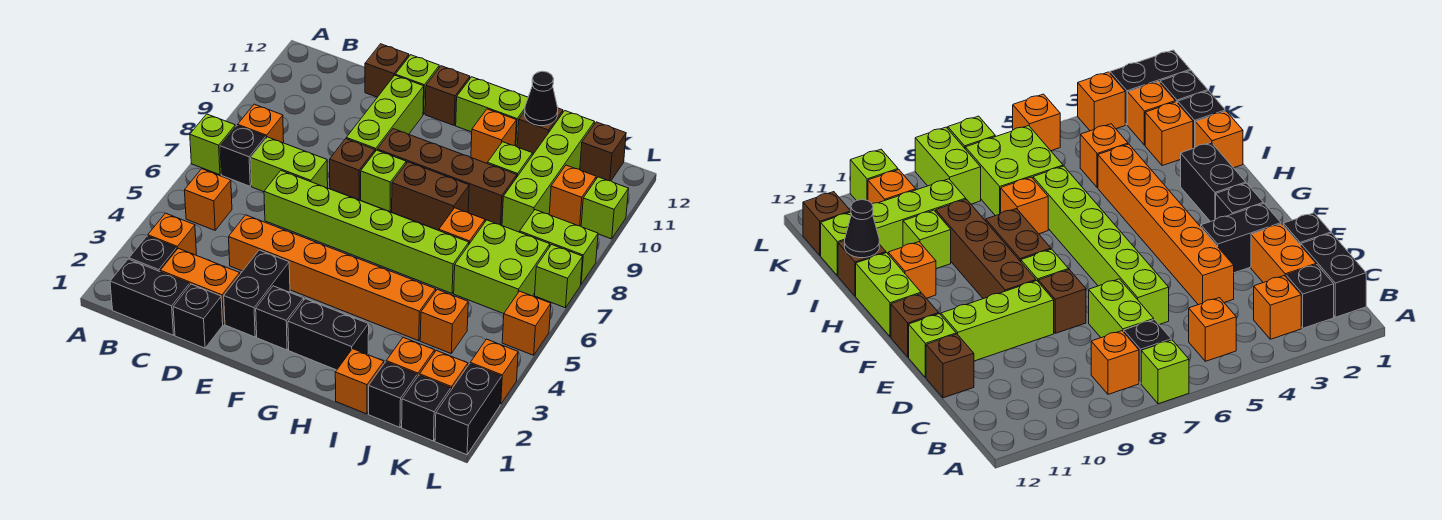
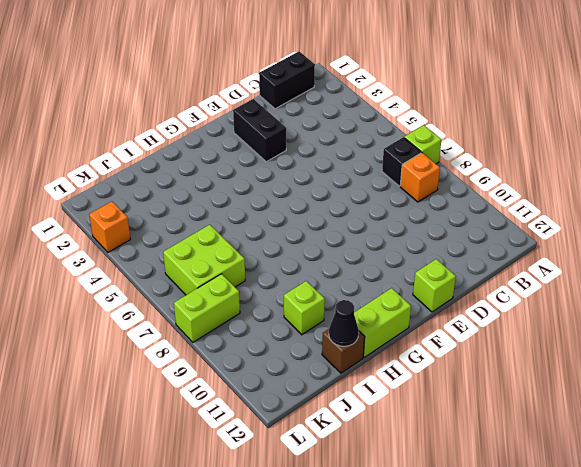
none -> black brick B2 level 1
none -> orange brick B3 level 1
none -> orange brick B5 level 1
none -> orange brick C2:D2 level 1

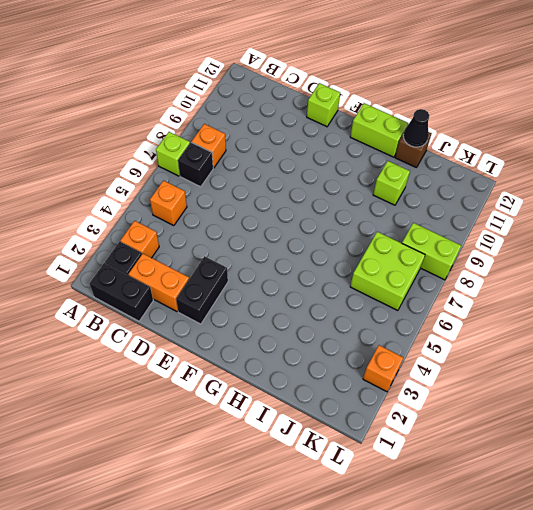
none -> lime brick C7:D7 level 1
none -> black brick D1 level 1
none -> orange brick D4:I4 level 1
none -> lime brick D6:I6 level 1

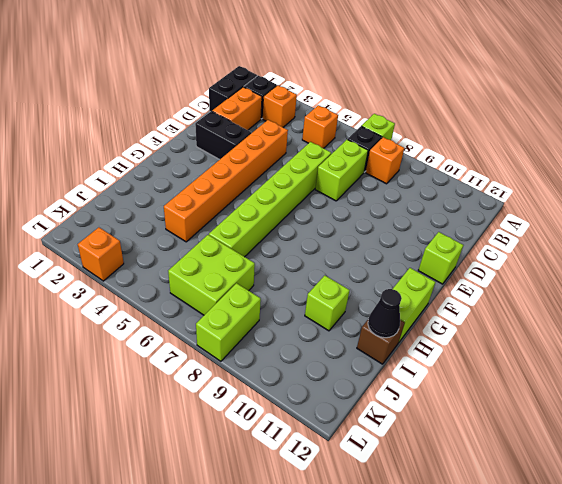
none -> black brick D1 level 1
none -> brown brick D12 level 1
none -> brown brick E8 level 1
none -> lime brick E9:E11 level 1

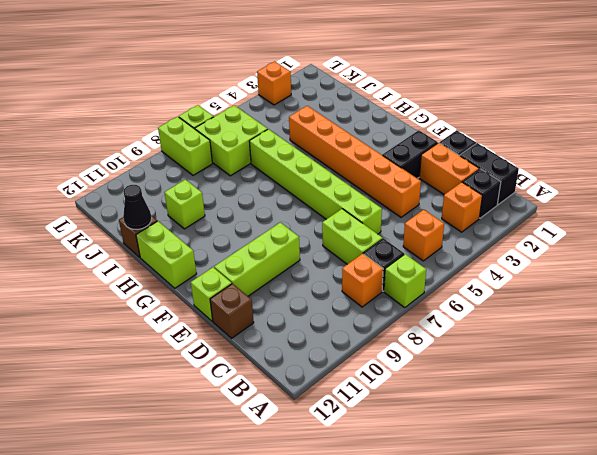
none -> brown brick E8 level 1
none -> black brick F2 level 1
none -> lime brick F8 level 1
none -> brown brick F9:I9 level 1

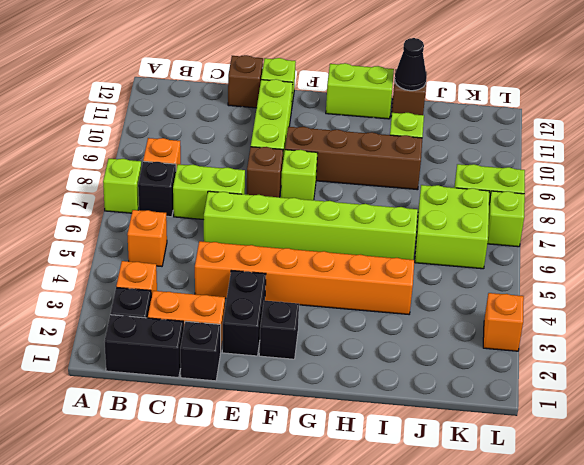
none -> brown brick F12 level 1
none -> black brick G2:H2 level 1
none -> brown brick G8:H8 level 1
none -> orange brick H11 level 1

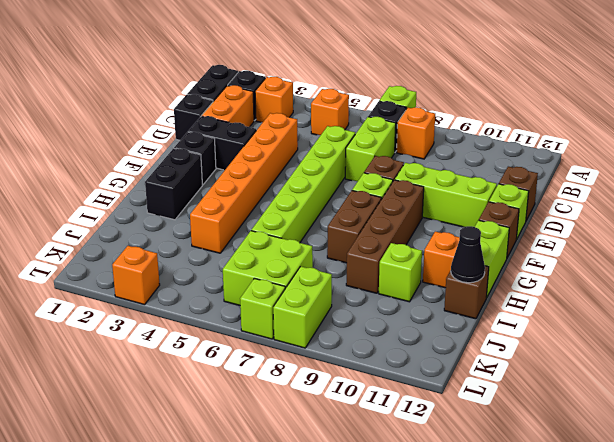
none -> orange brick I1 level 1
none -> orange brick I7 level 1
none -> black brick J1 level 1
none -> orange brick J2 level 1

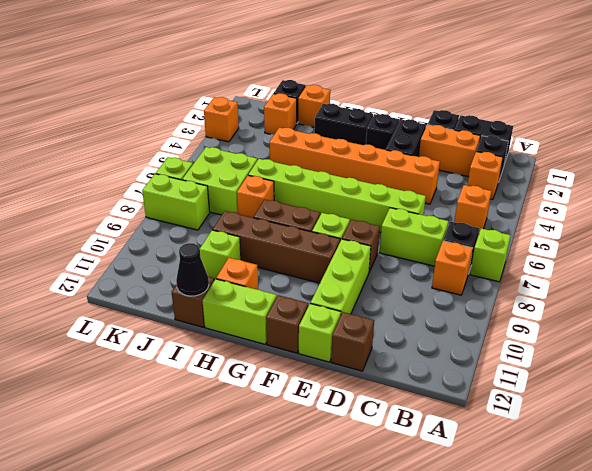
none -> orange brick J4 level 1
none -> lime brick J9:J12 level 1
none -> black brick K1 level 1
none -> orange brick K2 level 1

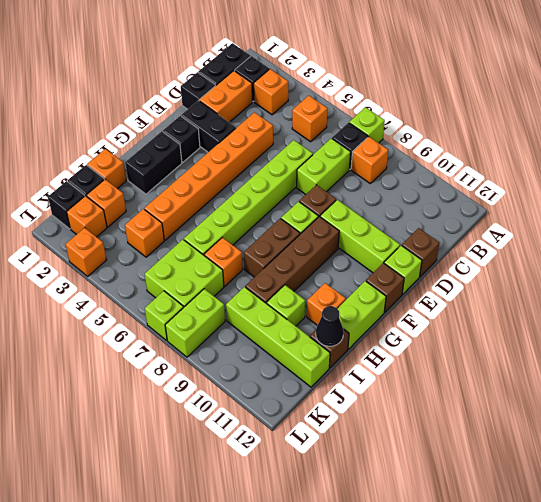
none -> orange brick K10 level 1
none -> brown brick K12 level 1
none -> black brick L1:L2 level 1
none -> orange brick L5 level 1

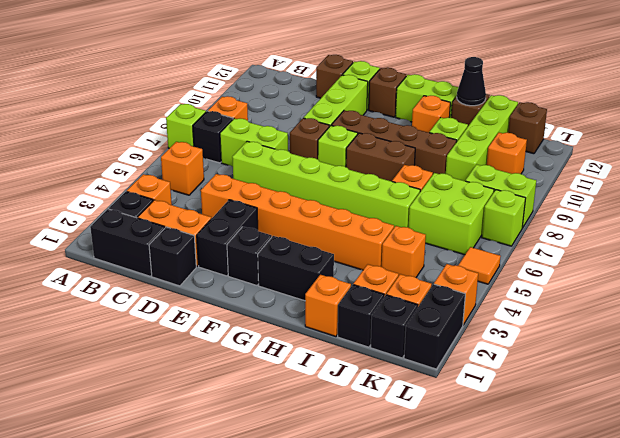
orange tile L5 level 1 -> orange brick L5 level 1
none -> lime brick L10 level 1

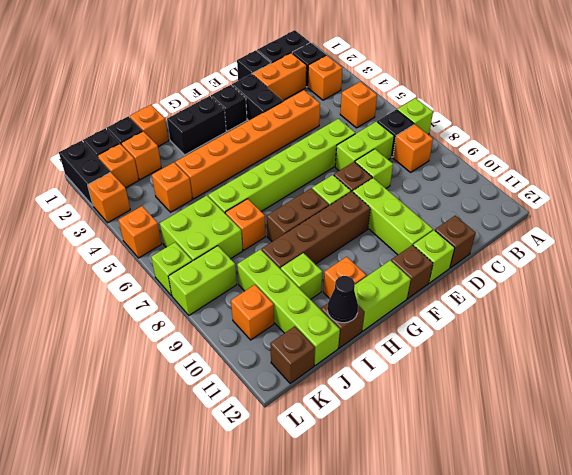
lime brick D8 level 1 -> lime brick L10 level 1

